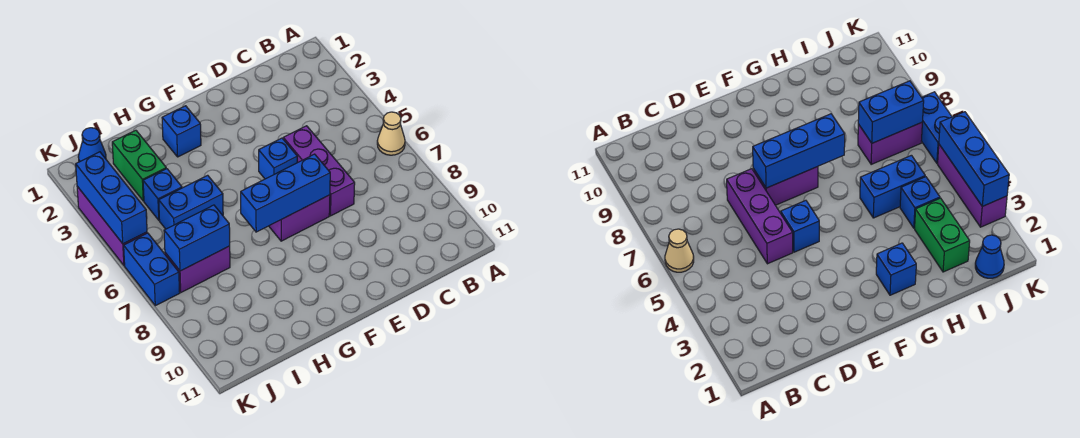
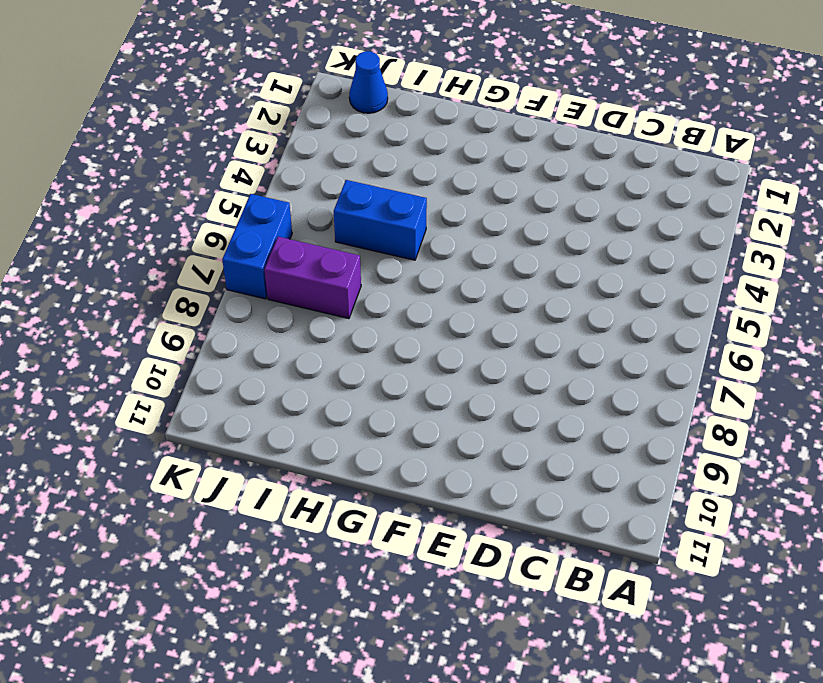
none -> tan cone A6 level 1
none -> purple brick D5:D7 level 1
none -> blue brick E5 level 1

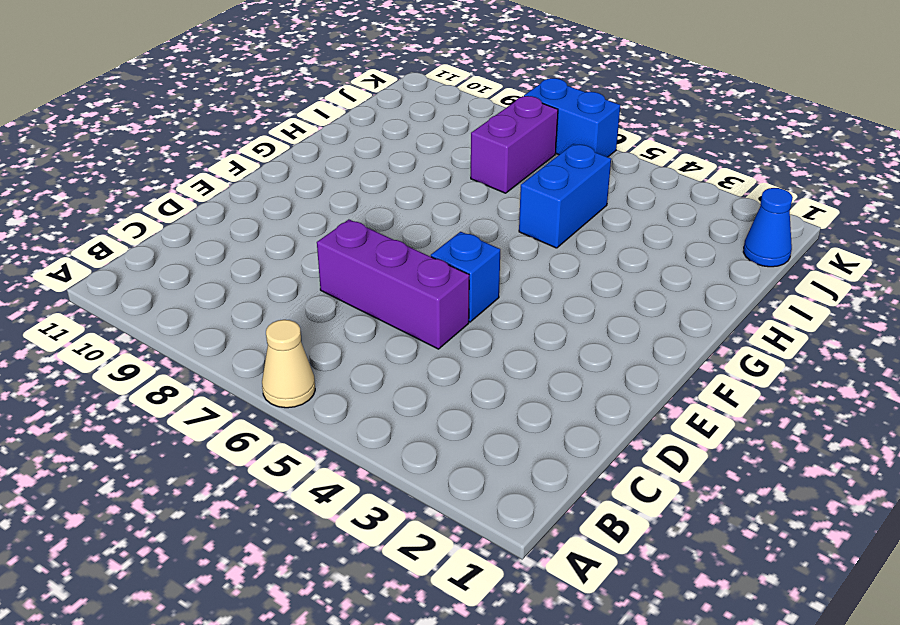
none -> purple brick E7:F7 level 1
none -> blue brick G2 level 1
none -> green brick I2:I3 level 1

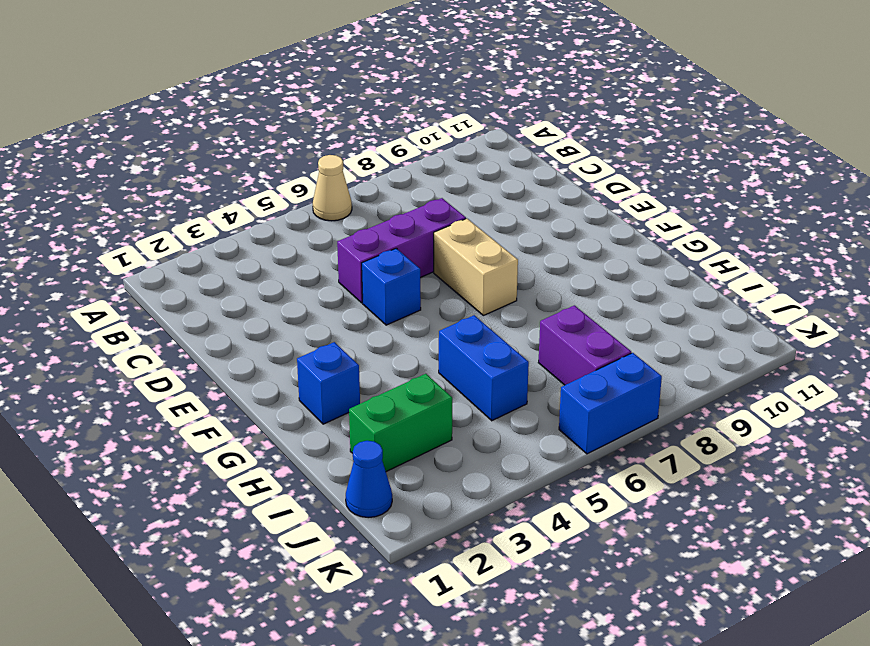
tan brick E7:F7 level 1 -> purple brick E7:F7 level 1
none -> blue brick I4 level 1
none -> purple brick K3:K5 level 1
none -> blue brick E7:G7 level 2

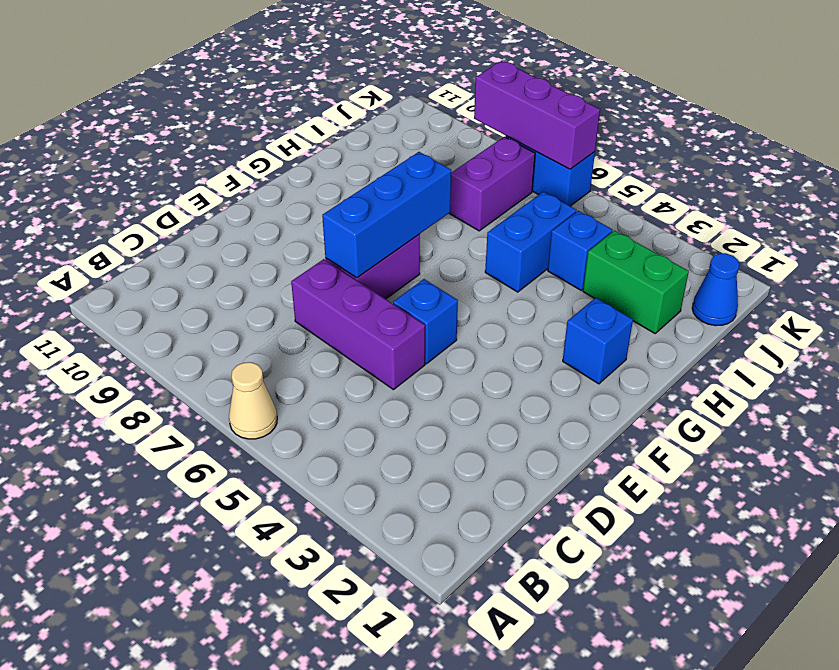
purple brick K6:K8 level 2 -> purple brick K3:K5 level 1
none -> blue brick I7:J7 level 2
none -> blue brick K3:K5 level 2

